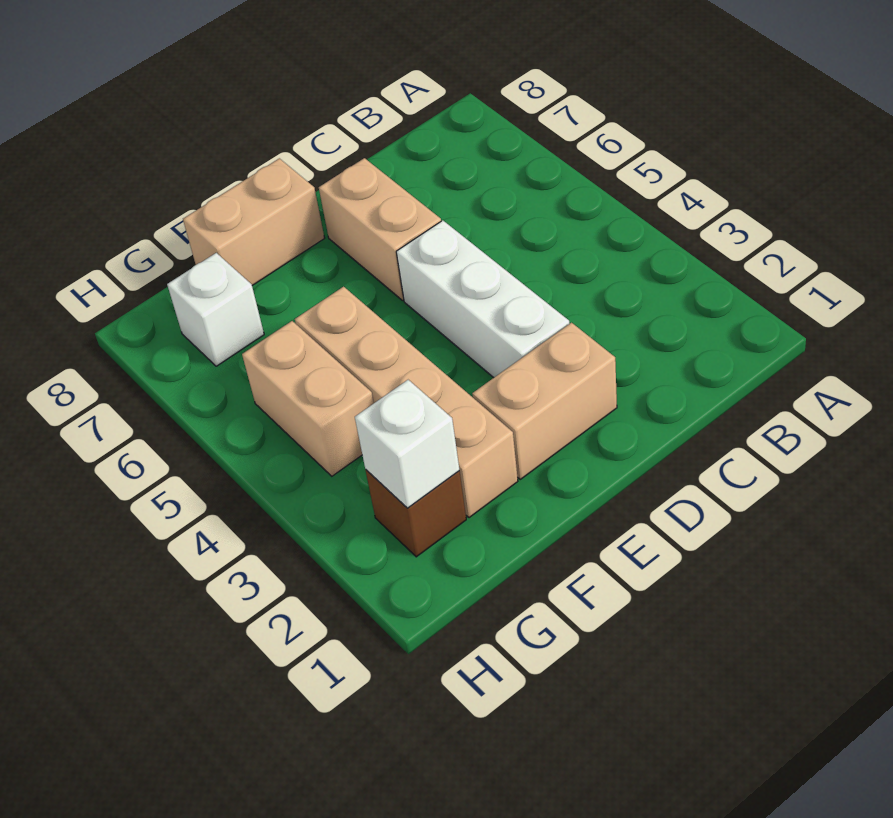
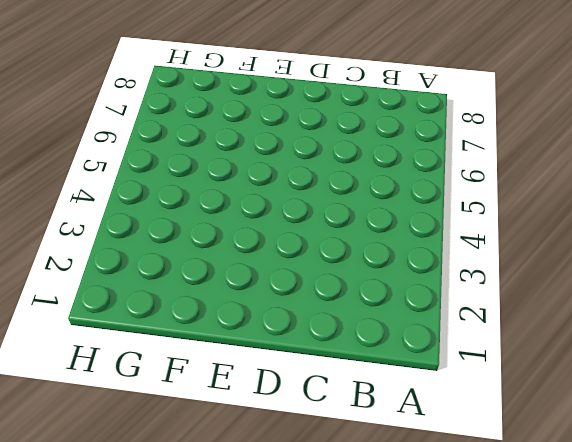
none -> tan brick D2:E2 level 1
none -> white brick D3:D5 level 1

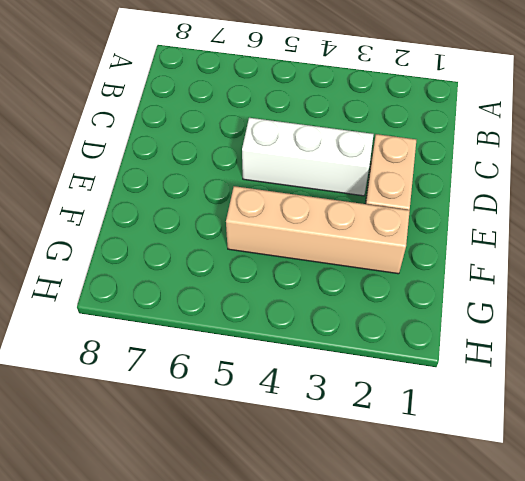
none -> tan brick D6:D7 level 1
none -> tan brick E8:F8 level 1

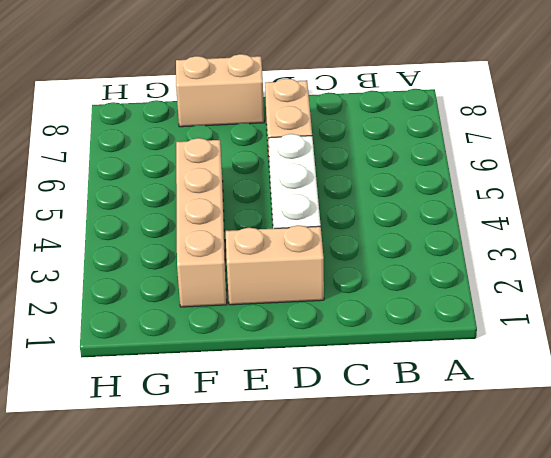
none -> brown brick G2 level 1
none -> tan brick G4:G5 level 1

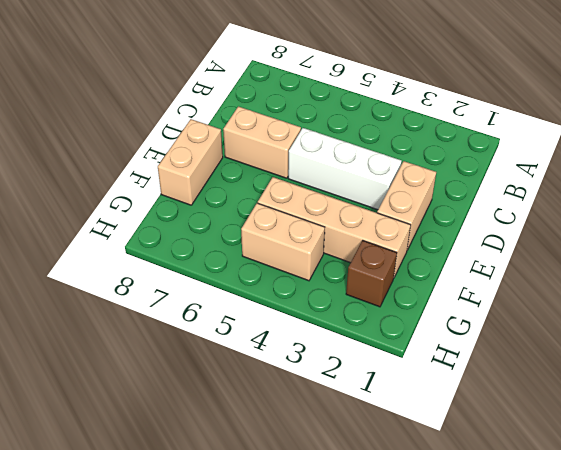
none -> white brick G7 level 1
none -> white brick G2 level 2

